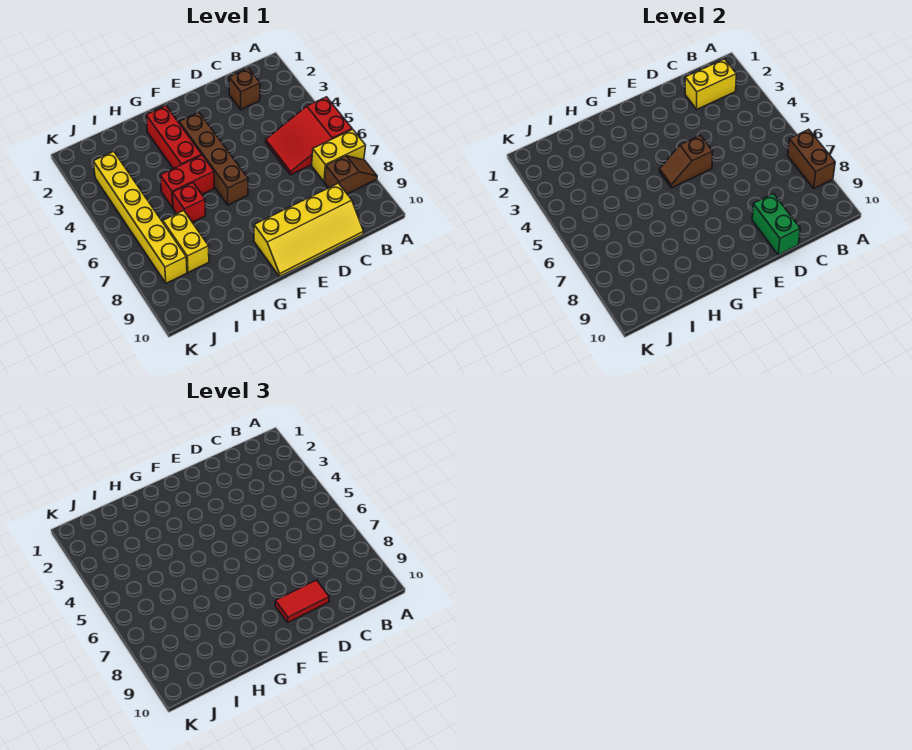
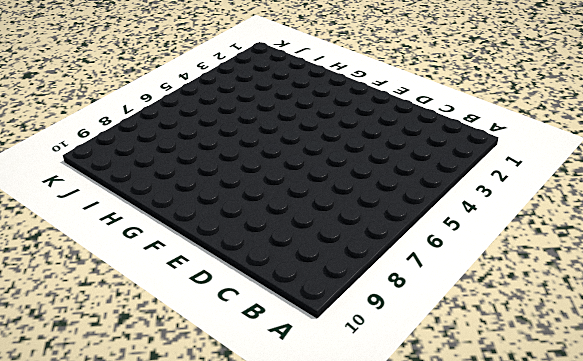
none -> red slope A5:C6 level 1 top A
none -> yellow brick A7:B7 level 1
none -> brown slope A8:B8 level 1 top B

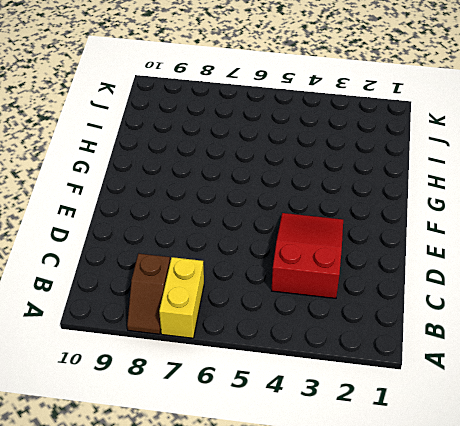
red slope C3:E4 level 1 top C -> red slope A5:C6 level 1 top A
none -> brown brick C2 level 1
none -> yellow slope C9:F10 level 1 top 9
none -> brown brick F3:F6 level 1

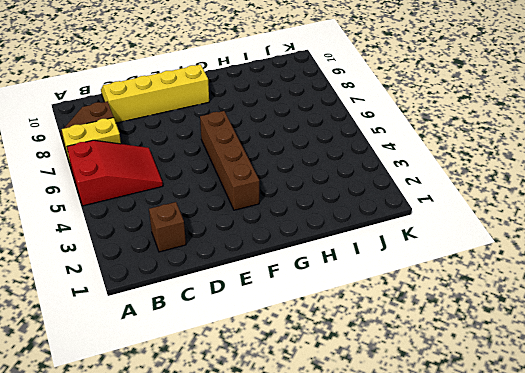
none -> red brick G2:G4 level 1
none -> red brick G5:H5 level 1
none -> red brick H6 level 1

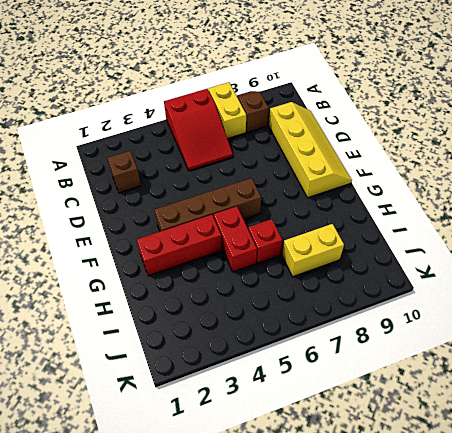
none -> yellow brick J3:J8 level 1
none -> brown brick A7:A8 level 2
none -> yellow brick B2:C2 level 2

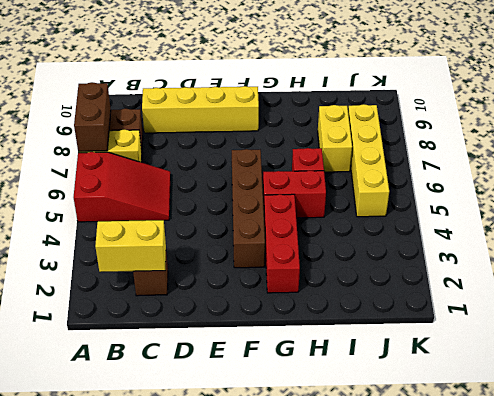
yellow brick J5:J8 level 1 -> yellow brick J3:J8 level 1
none -> green brick D9:D10 level 2
none -> brown slope E5:F5 level 2 top E
none -> red tile D9:E9 level 3

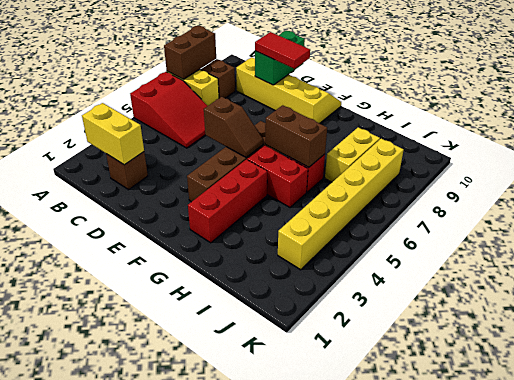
brown brick G6:H6 level 2 -> none

